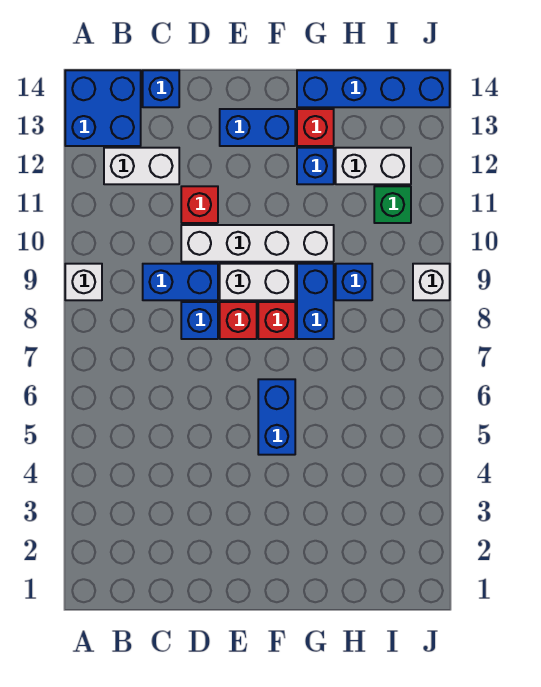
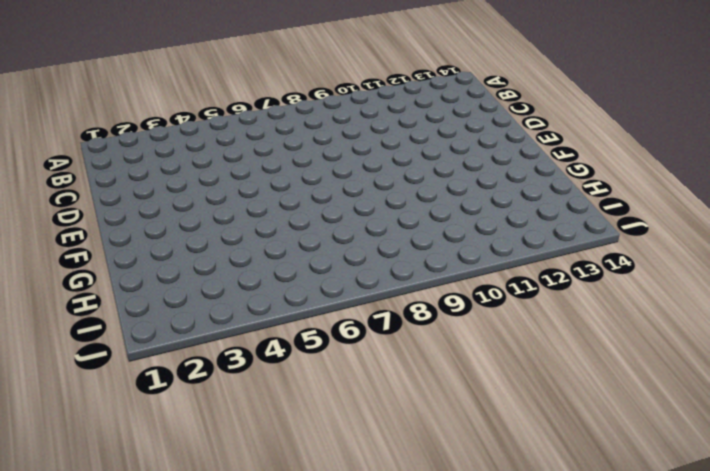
none -> white brick A9 level 1
none -> blue brick A13:B14 level 1
none -> white brick B12:C12 level 1

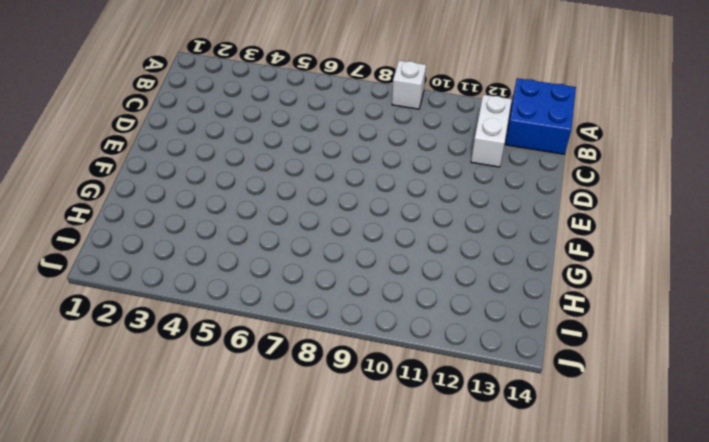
none -> blue brick C9:D9 level 1
none -> blue brick C14 level 1
none -> blue brick D8 level 1

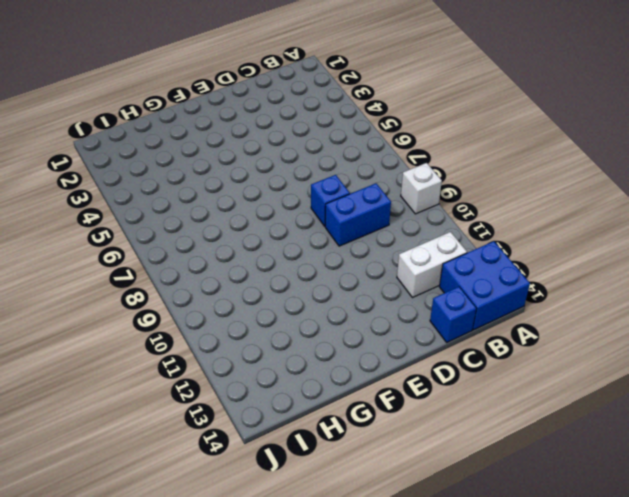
none -> white brick D10:G10 level 1
none -> red brick D11 level 1
none -> red brick E8 level 1

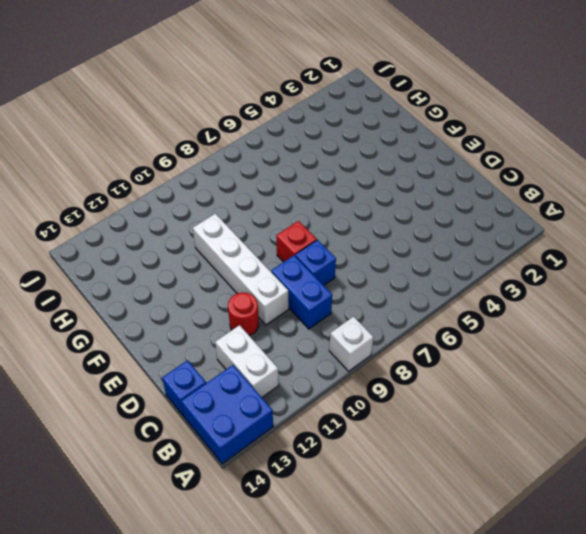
red round brick D11 level 1 -> red brick D11 level 1
none -> white brick E9:F9 level 1
none -> blue brick E13:F13 level 1
none -> blue brick F5:F6 level 1

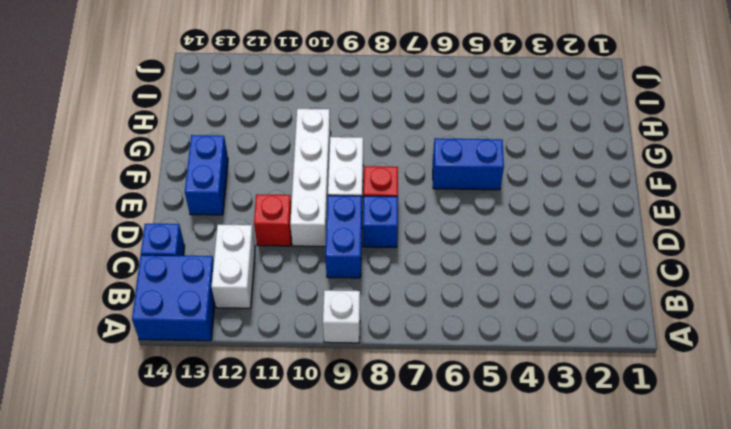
none -> red brick F8 level 1
none -> blue brick G8:G9 level 1
none -> blue brick G12 level 1

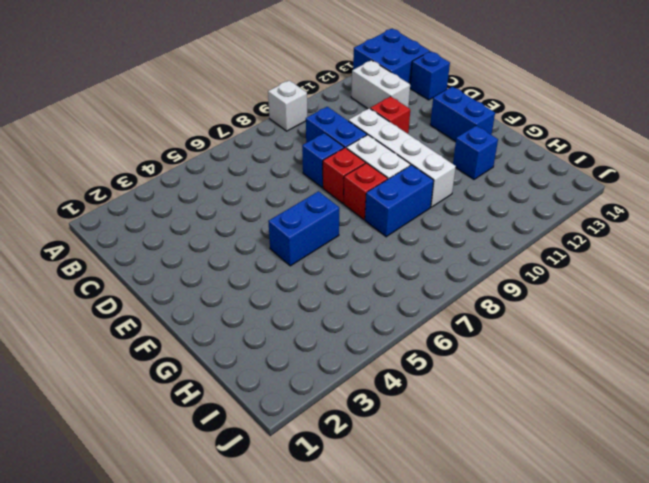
none -> red brick G13 level 1
none -> blue brick G14:J14 level 1
none -> blue brick H9 level 1

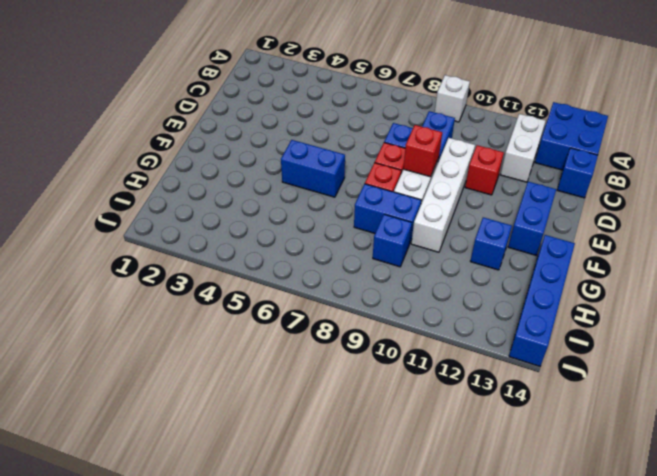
red brick E9 level 2 -> red brick G13 level 1
none -> white brick H12:I12 level 1
none -> green brick I11 level 1
none -> white brick J9 level 1

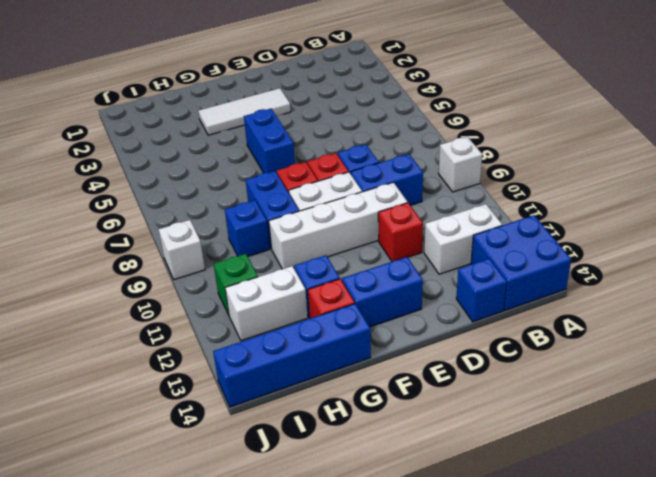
white tile E3:G3 level 1 -> none

